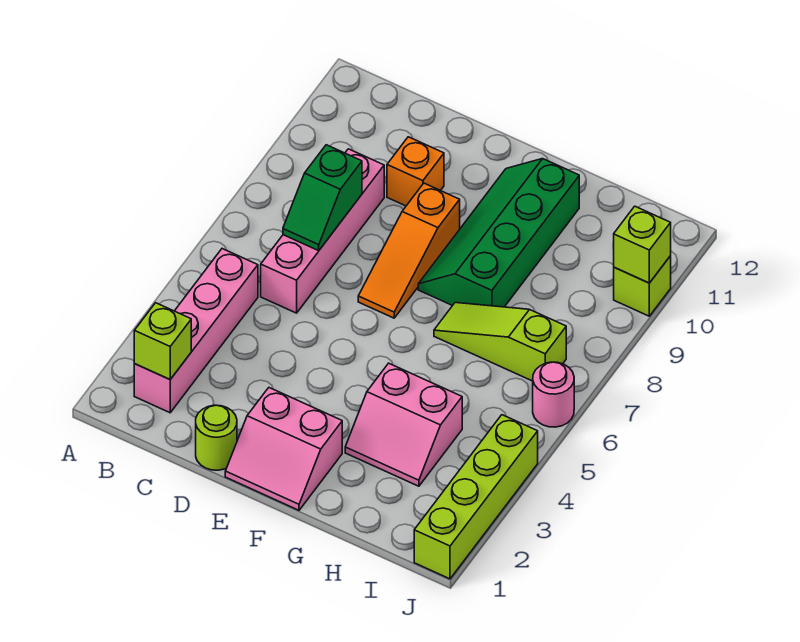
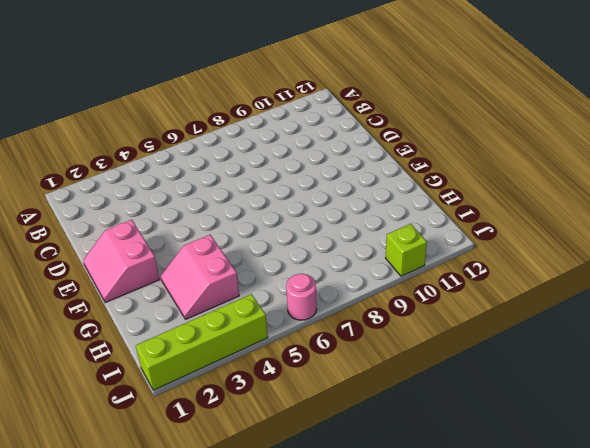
none -> pink brick B2:B5 level 1
none -> pink brick C6:C9 level 1
none -> lime round brick D1 level 1

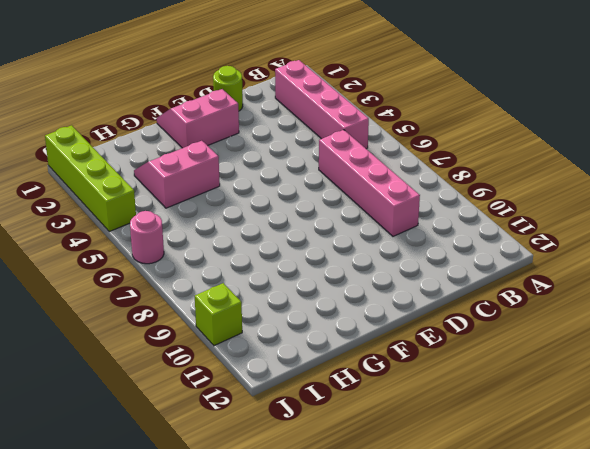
none -> orange brick D10 level 1
none -> orange slope E7:E9 level 1 top 9
none -> green slope F8:G11 level 1 top G

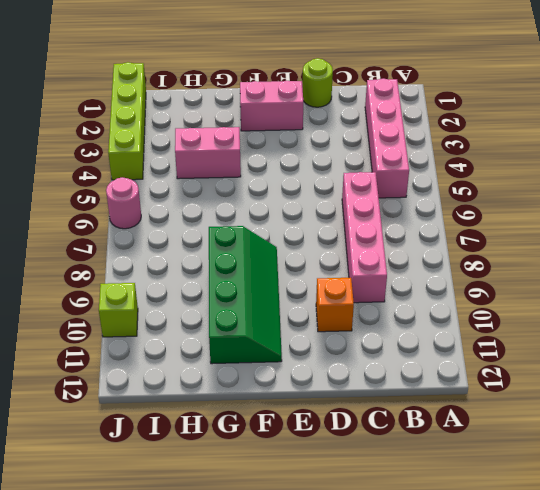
none -> orange slope E7:E9 level 1 top 9
none -> lime slope G7:I7 level 1 top I
none -> lime brick B2 level 2

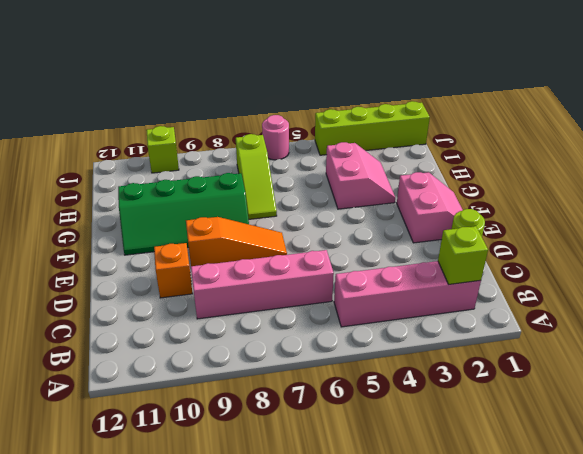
none -> green slope C7:C8 level 2 top 8
none -> lime brick J10 level 2

